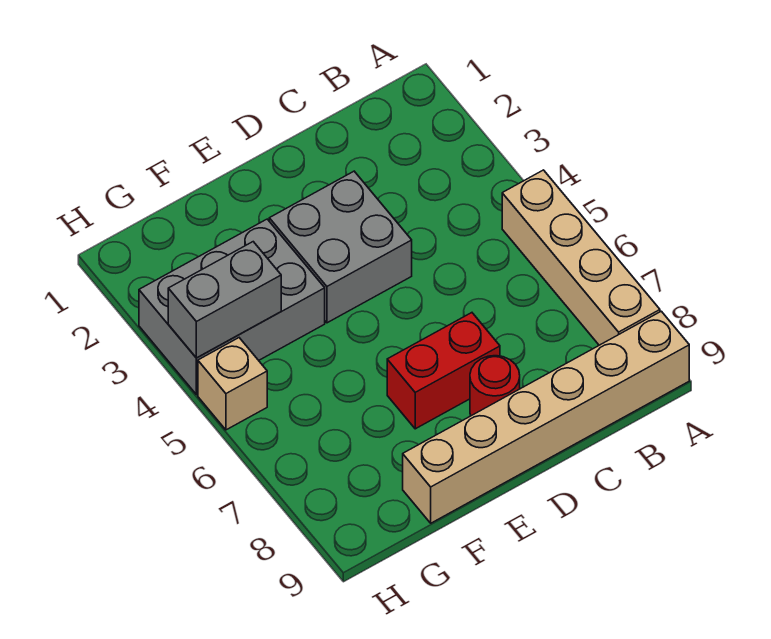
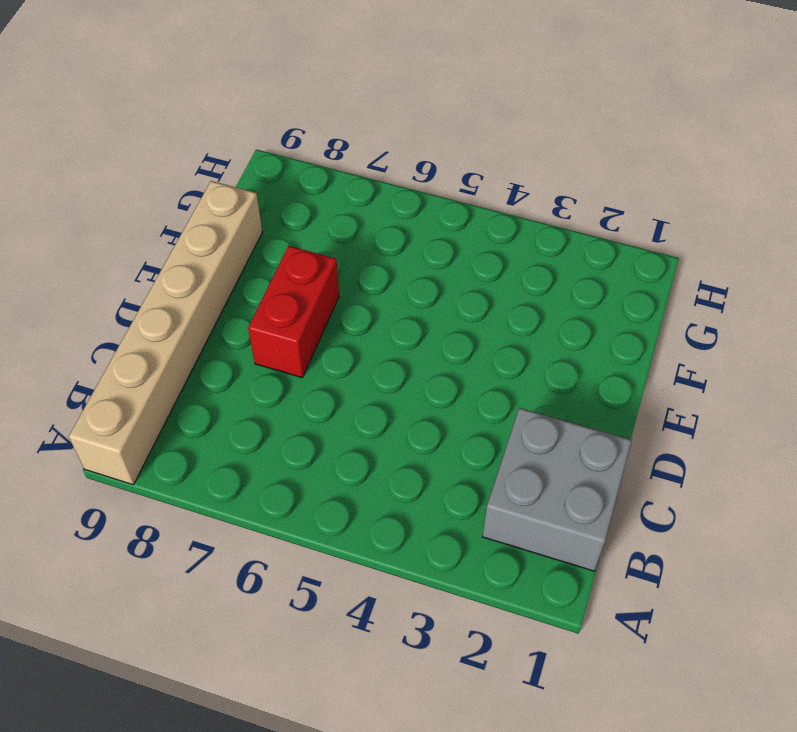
grey brick B1:C2 level 1 -> grey brick D3:E4 level 1
none -> tan brick A5:A8 level 1
none -> red round brick D8 level 1

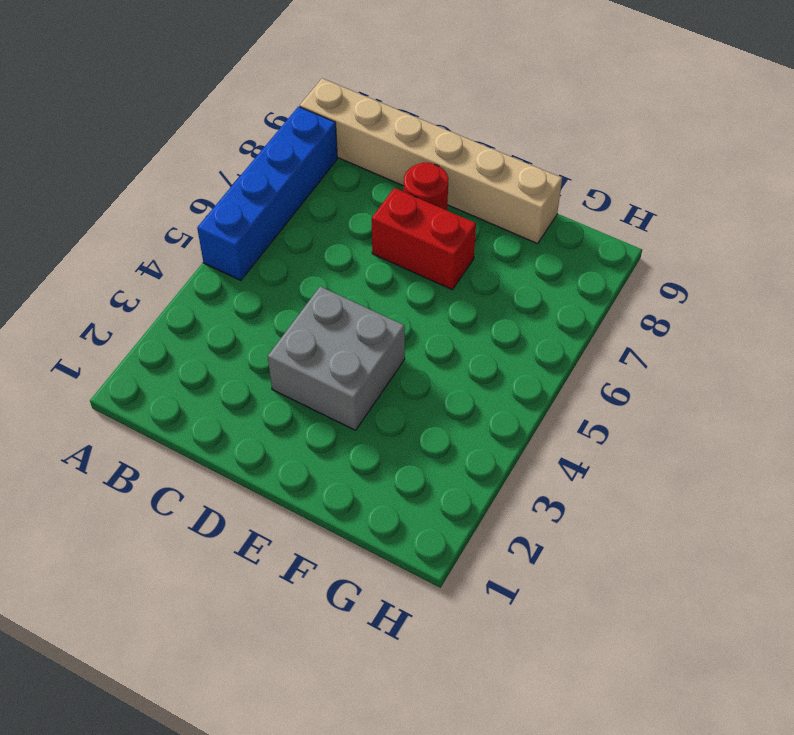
blue brick A5:A8 level 1 -> tan brick A5:A8 level 1
none -> grey brick F3:H4 level 1
none -> tan brick H5 level 1

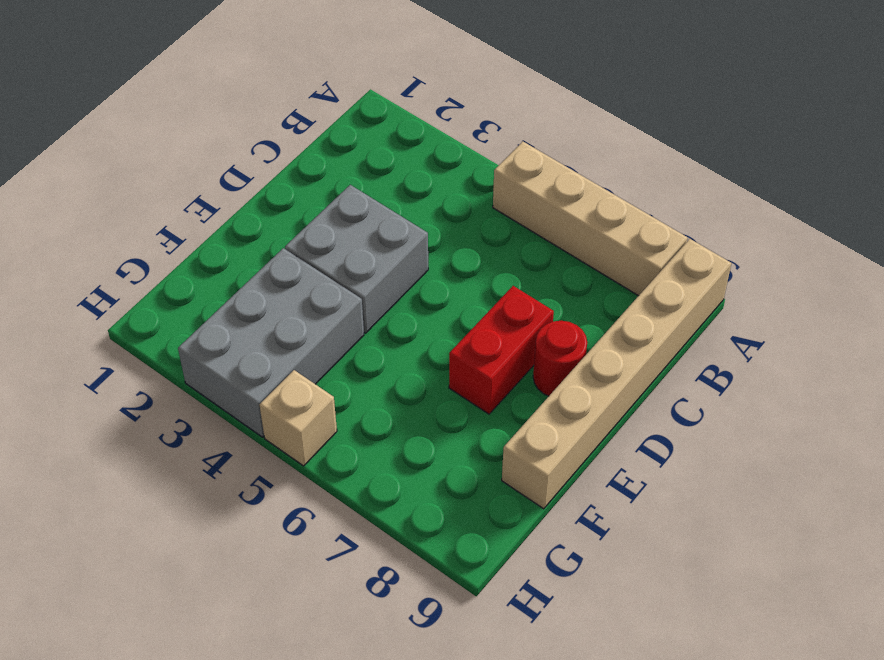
none -> grey brick G4:H4 level 2

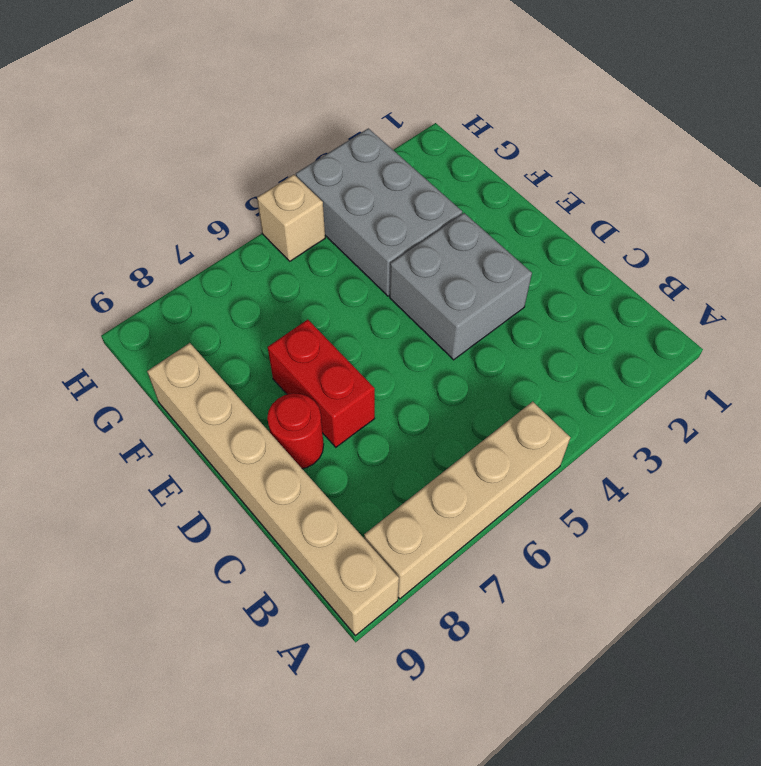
none -> grey brick G4:H4 level 2

